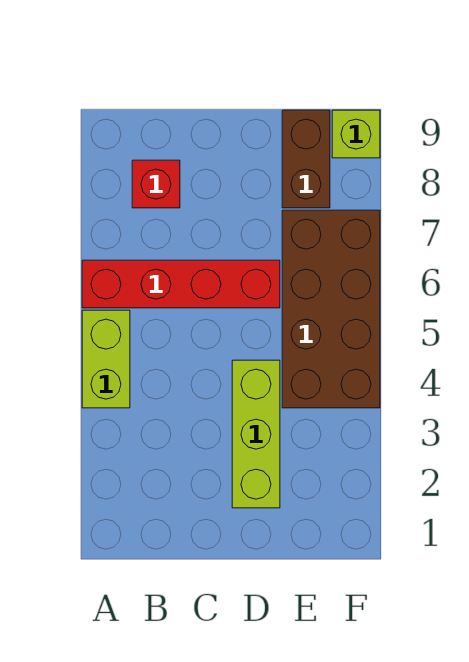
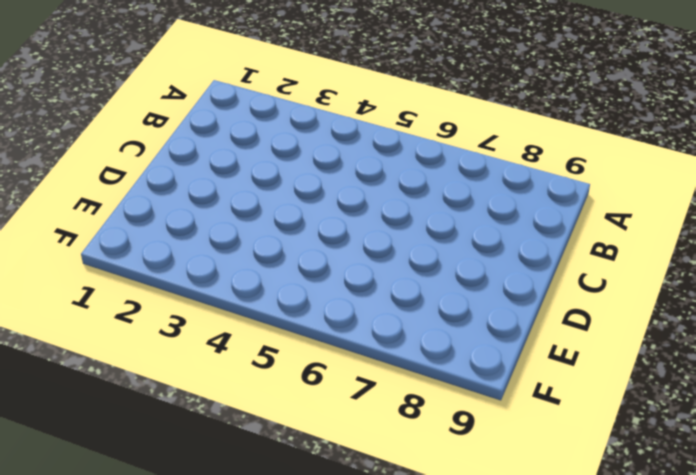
none -> lime brick A4:A5 level 1
none -> red brick A6:D6 level 1

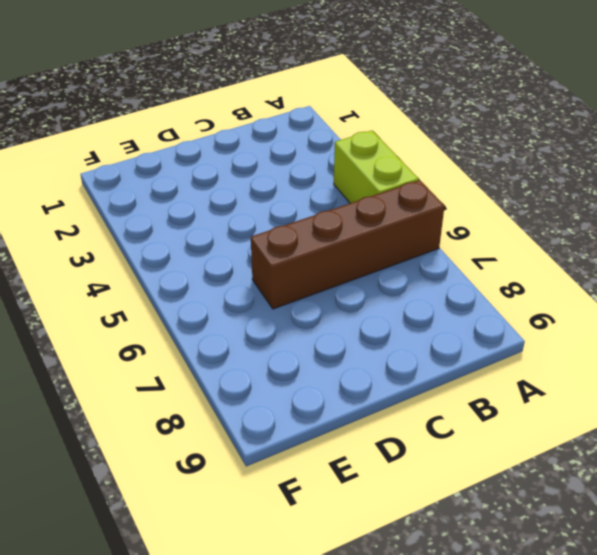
brown brick A6:D6 level 1 -> red brick A6:D6 level 1
none -> red brick B8 level 1
none -> lime brick D2:D4 level 1

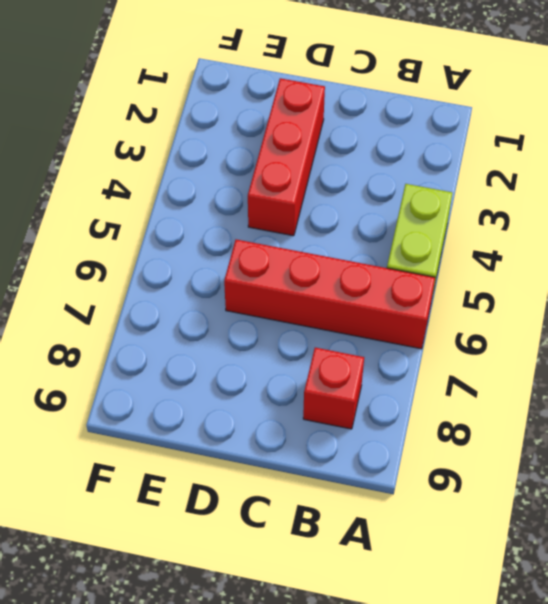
red brick D2:D4 level 1 -> lime brick D2:D4 level 1
none -> brown brick E4:F7 level 1
none -> brown brick E8:E9 level 1

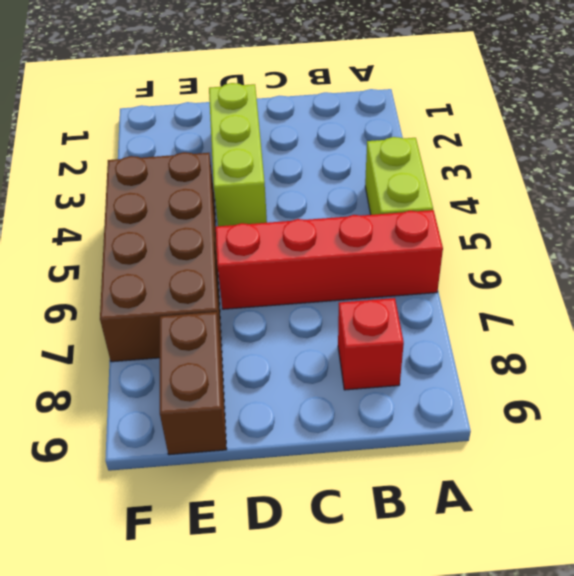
none -> lime brick F9 level 1

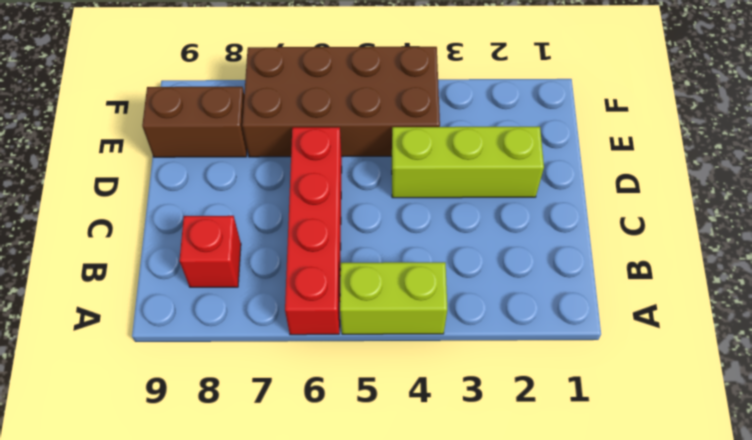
none -> lime brick F9 level 1

